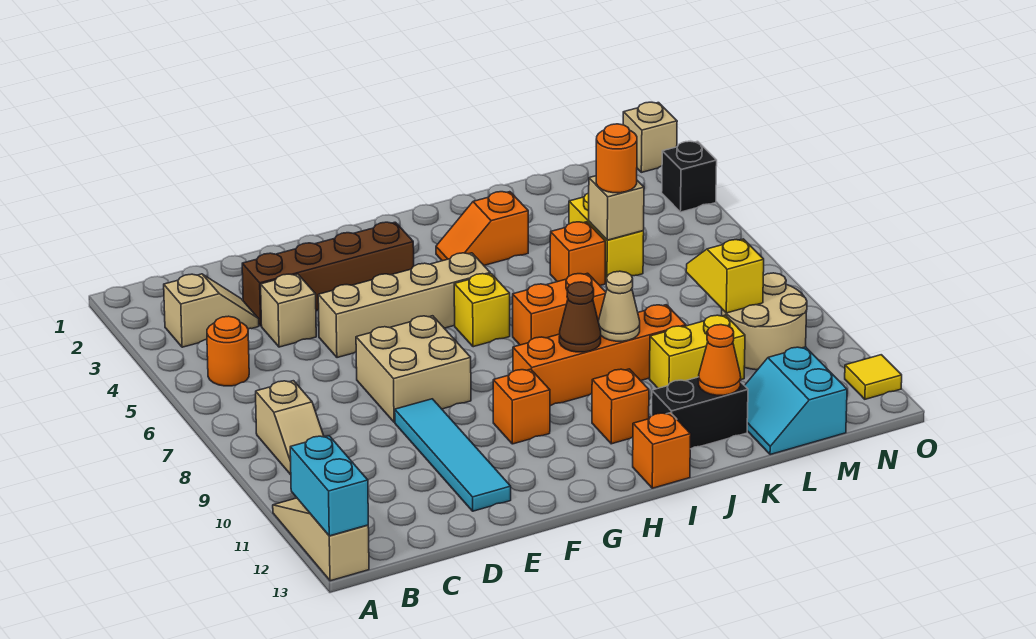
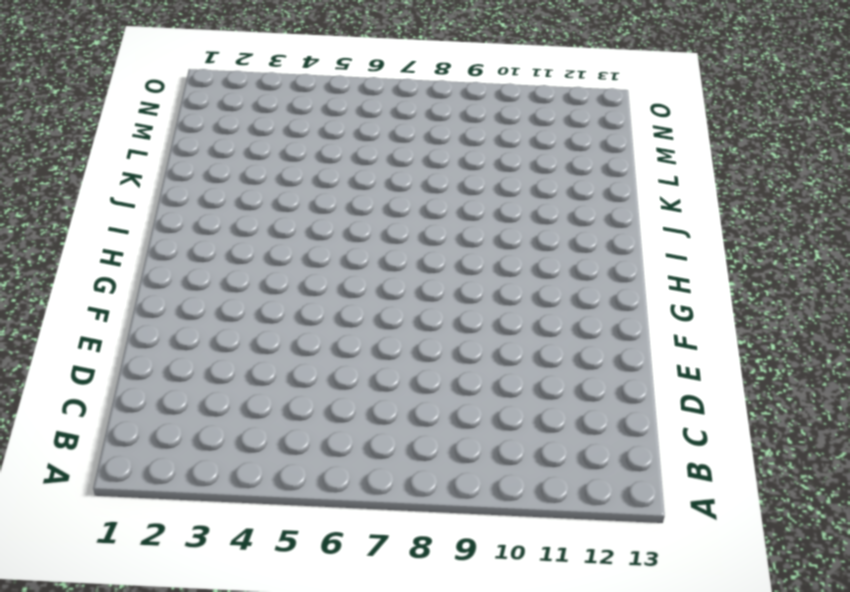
none -> tan slope A11:A13 level 1 top 13
none -> tan slope B3:C3 level 1 top B
none -> orange round brick B5 level 1
none -> tan slope B8:B9 level 1 top 8

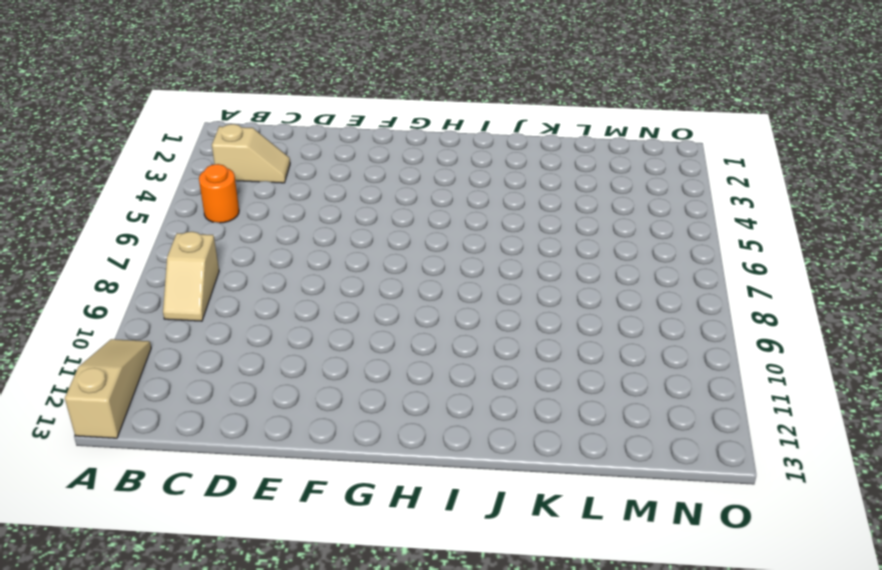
none -> brown brick D3:G3 level 1
none -> tan brick D4 level 1
none -> tan brick E5:H5 level 1
none -> tan brick E7:F8 level 1

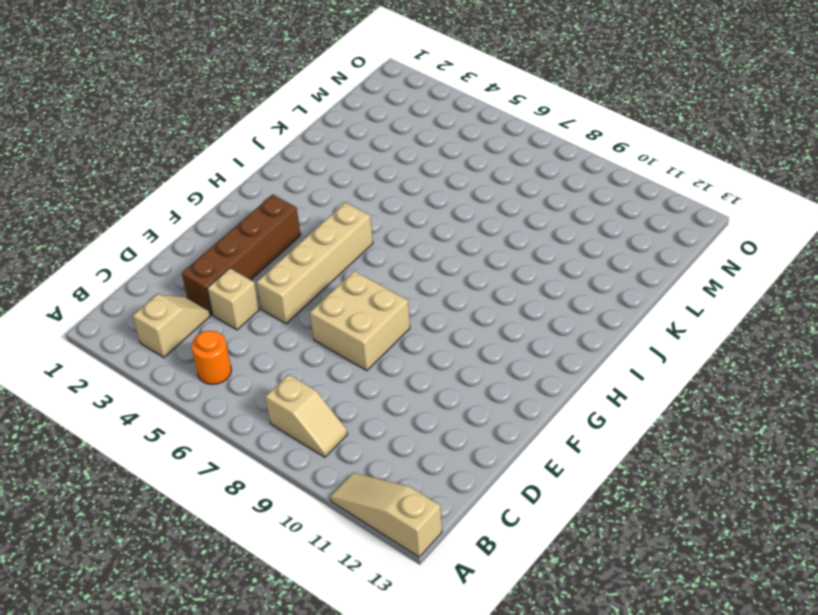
none -> cyan tile E9:E12 level 1
none -> orange brick G10 level 1
none -> yellow brick H6 level 1
none -> orange brick H9:K9 level 1

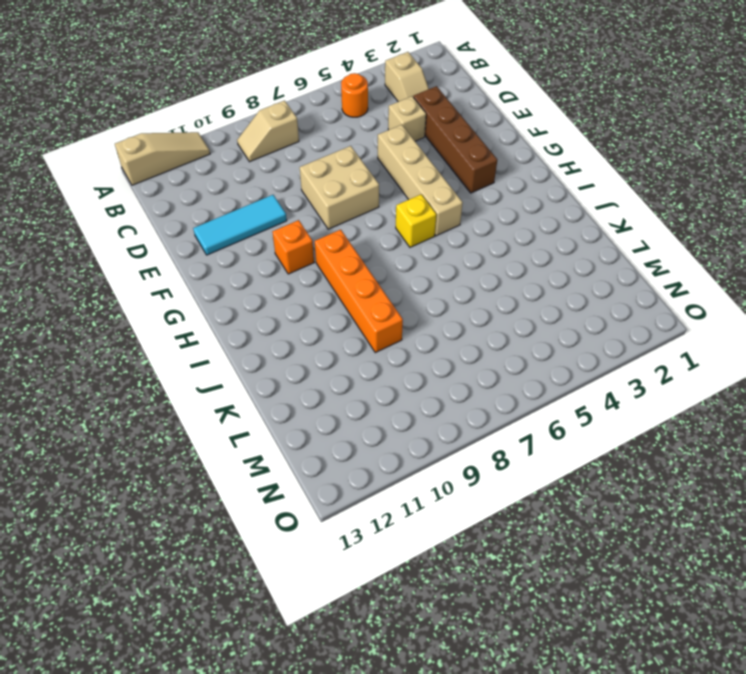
cyan tile E10:E12 level 1 -> cyan tile E9:E12 level 1
none -> orange slope I3:J3 level 1 top J
none -> orange brick I7:J7 level 1
none -> orange brick I11 level 1
none -> orange brick I13 level 1

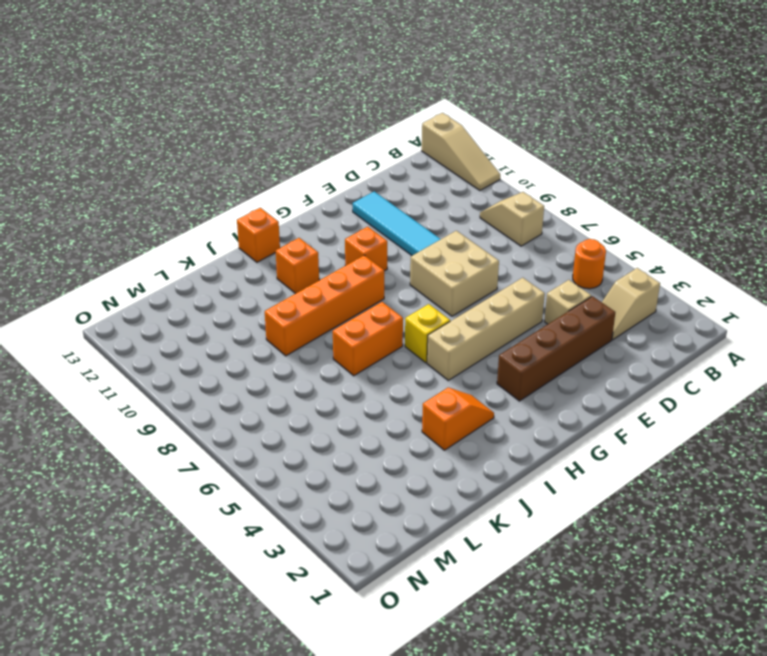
none -> black brick J12:K12 level 1
none -> orange brick K5 level 1
none -> yellow brick K10:L10 level 1
none -> yellow brick L4:L5 level 1

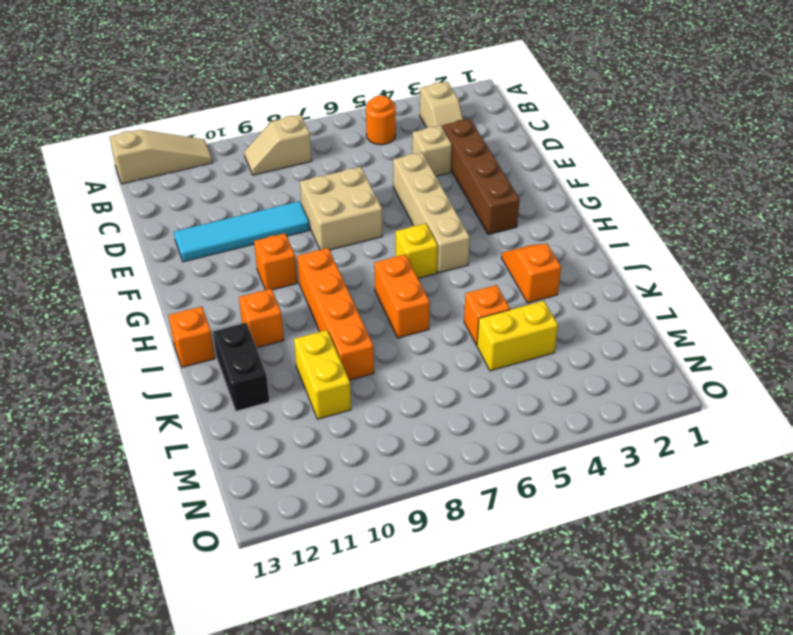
none -> cyan slope L12:M13 level 1 top M
none -> tan round brick M9:N10 level 1
none -> tan brick O1 level 1
none -> black brick O3 level 1

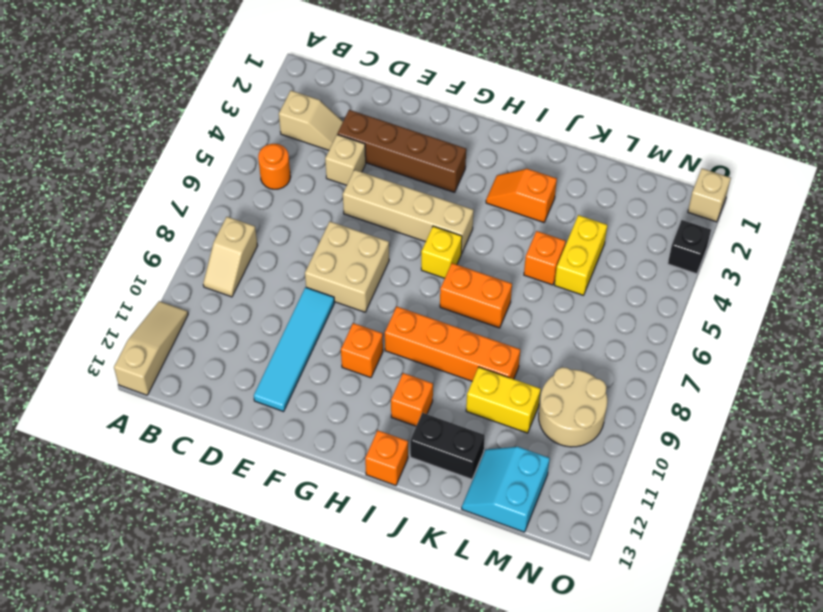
none -> yellow tile O12 level 1
none -> cyan brick A12:A13 level 2
none -> brown cone I9 level 2
none -> tan cone J9 level 2

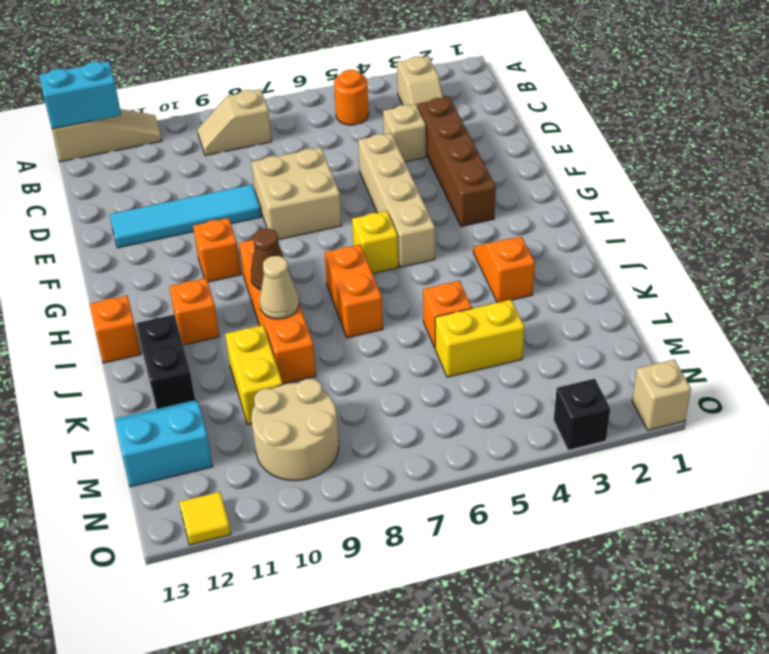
none -> orange cone K12 level 2
none -> tan brick L5 level 2
none -> yellow slope M8:M9 level 2 top 9
none -> orange round brick L5 level 3

